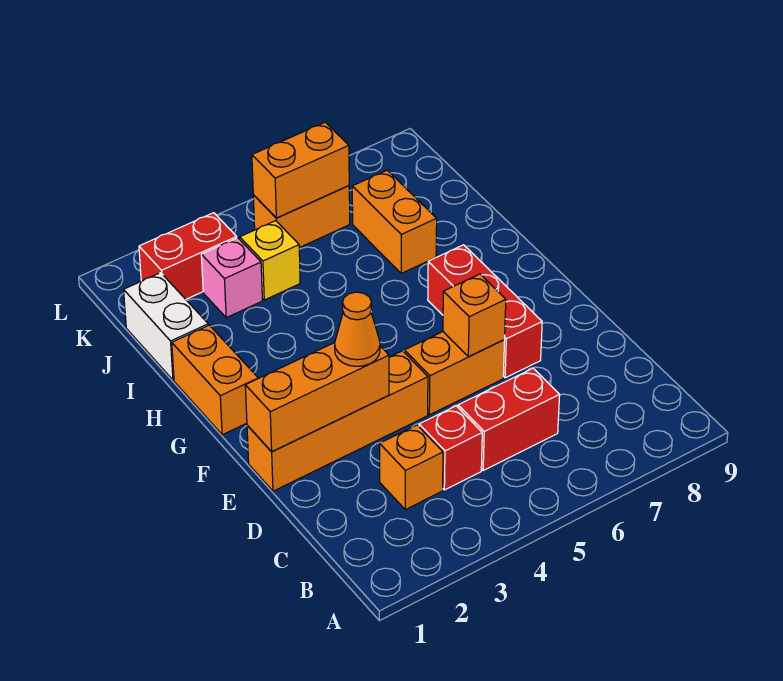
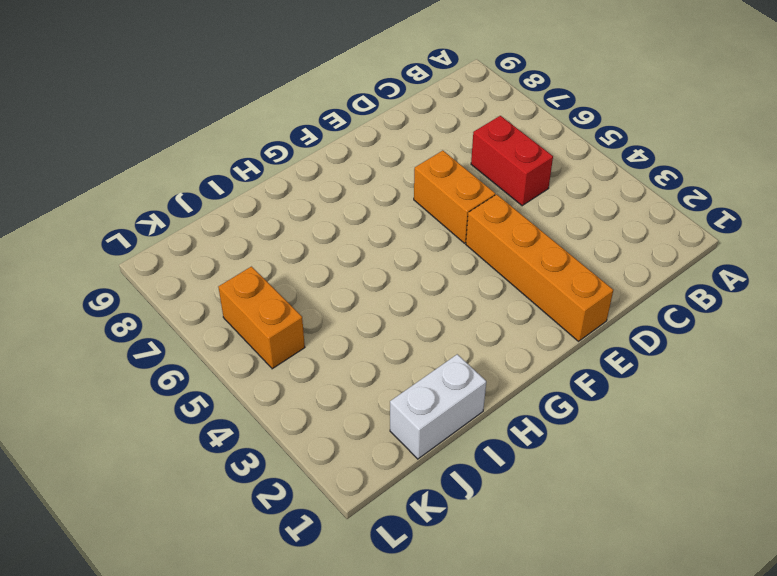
none -> orange brick C3 level 1
none -> red brick C4 level 1
none -> red brick E7:G7 level 1

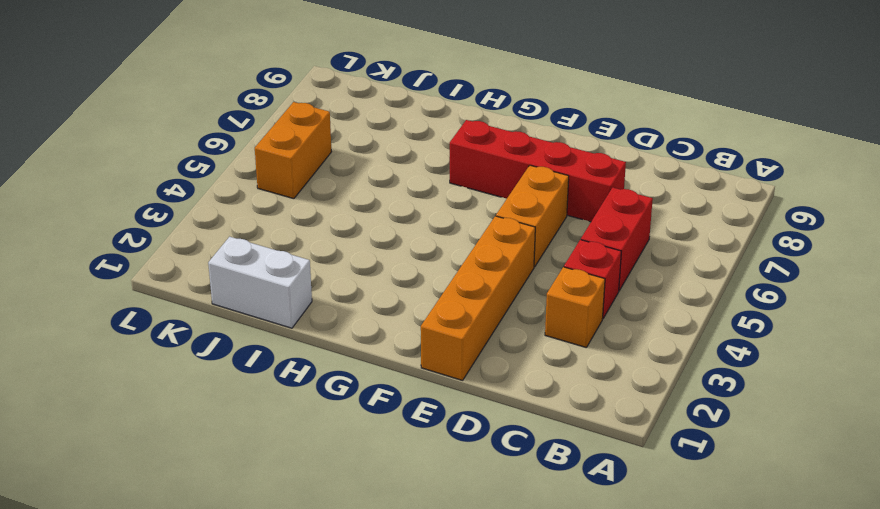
red brick D7:G7 level 1 -> red brick E7:G7 level 1
none -> orange brick G1:H1 level 1
none -> orange brick I7:J7 level 1
none -> pink brick J3 level 1

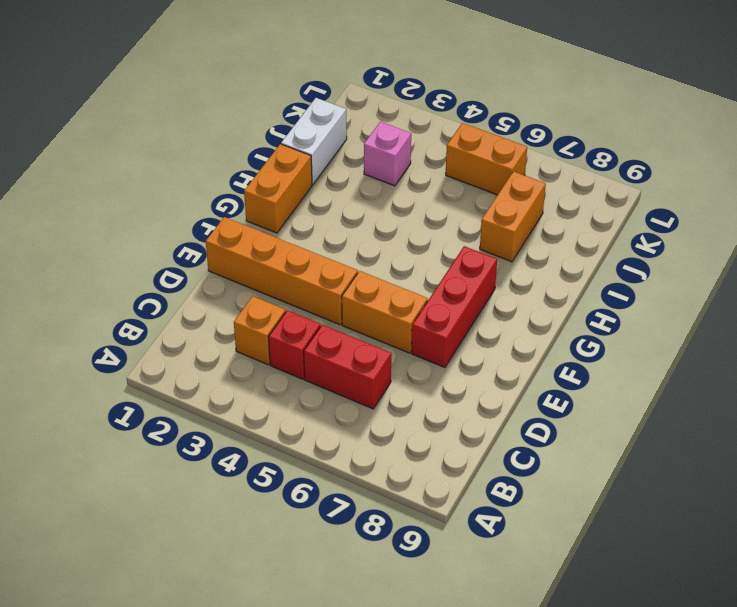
none -> yellow brick J4 level 1
none -> red brick K2:K3 level 1
none -> orange brick E1:E3 level 2

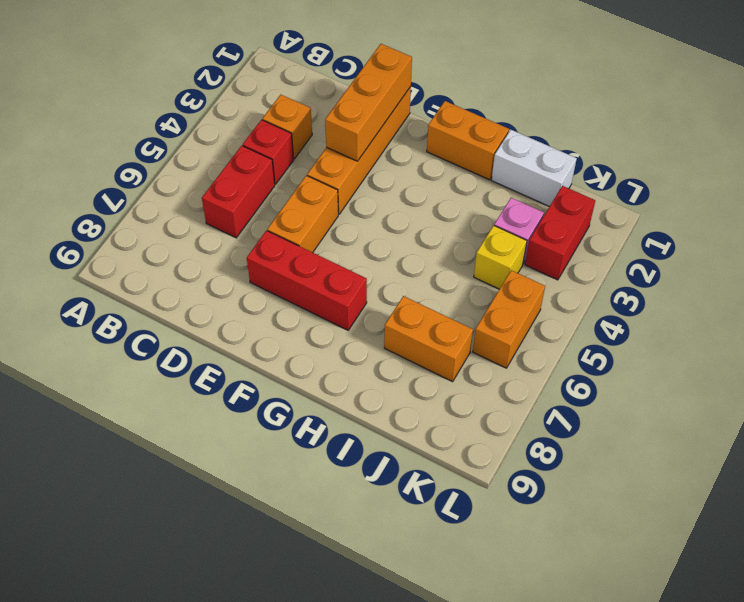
none -> orange brick E6 level 2
none -> orange brick K5:K6 level 2
none -> orange cone E3 level 3

